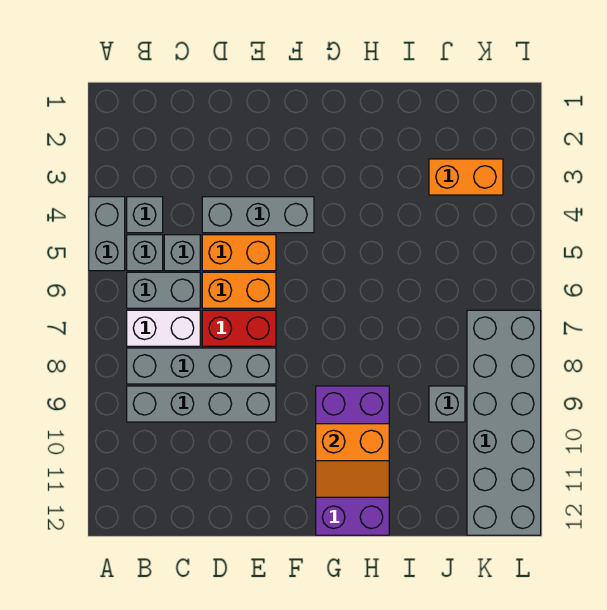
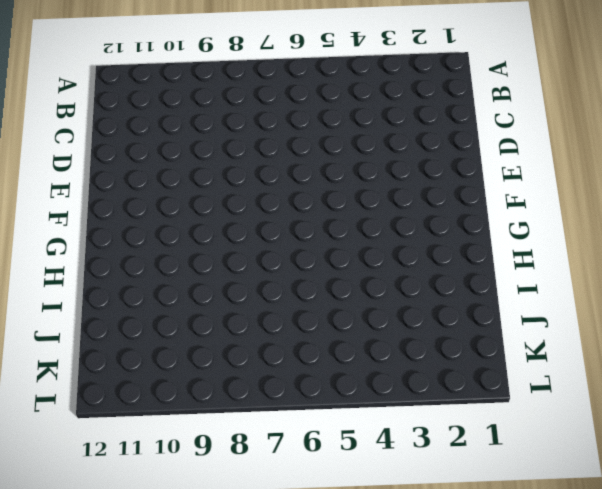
none -> grey brick A4:A5 level 1
none -> grey brick B4 level 1
none -> grey brick B5 level 1

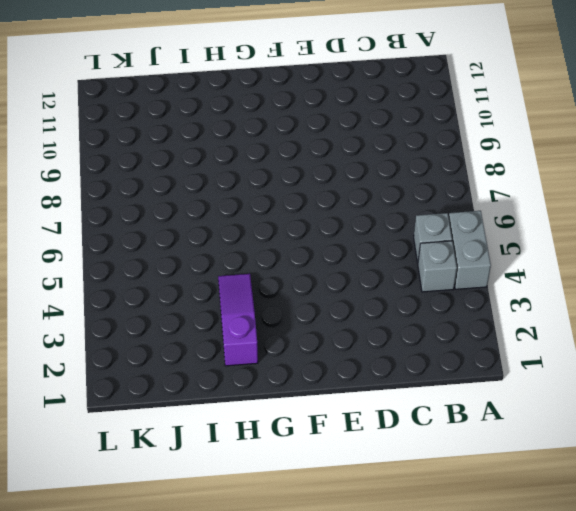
purple slope H2:H4 level 1 top 2 -> none
none -> grey brick B6:C6 level 1
none -> white brick B7:C7 level 1
none -> grey brick B8:E8 level 1

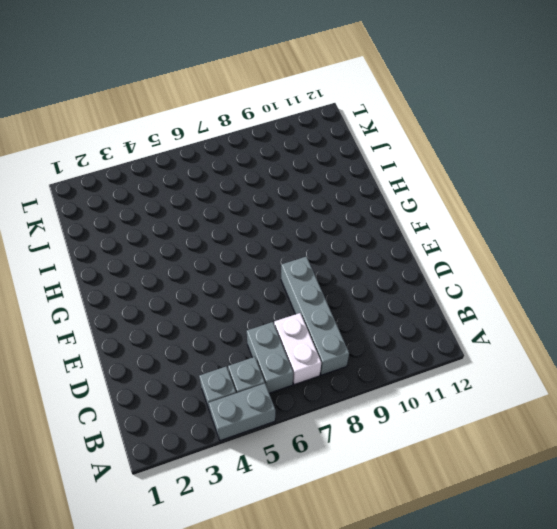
none -> grey brick B9:E9 level 1
none -> grey brick C5 level 1
none -> grey brick D4:F4 level 1

